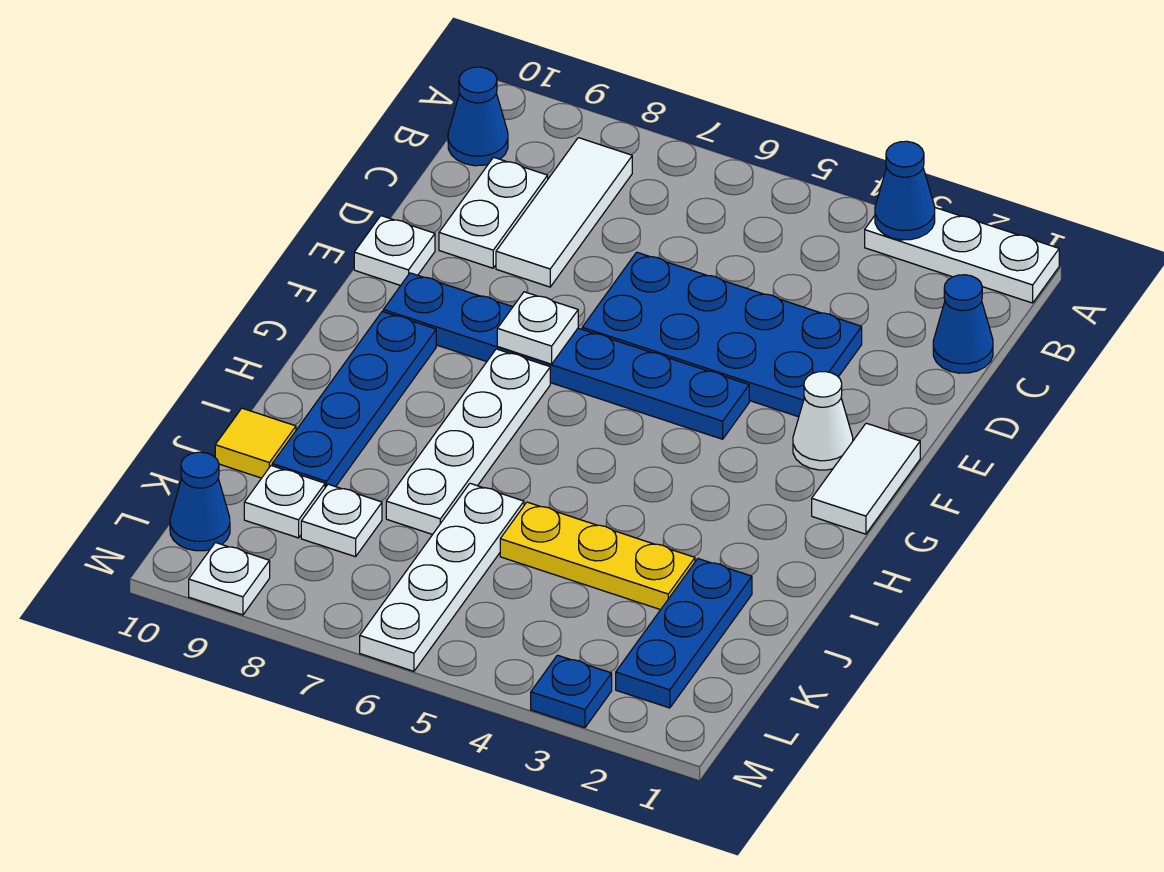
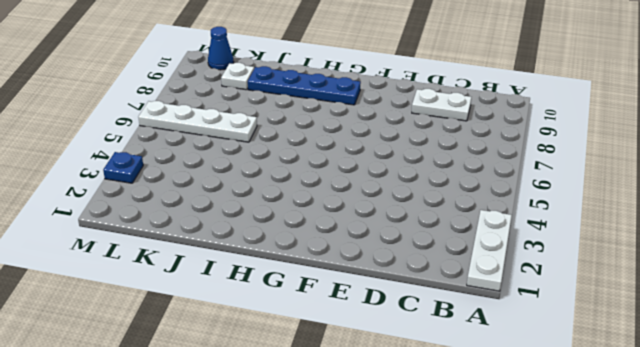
none -> white tile B8:D8 level 1
none -> blue cone B10 level 1
none -> blue cone C1 level 1

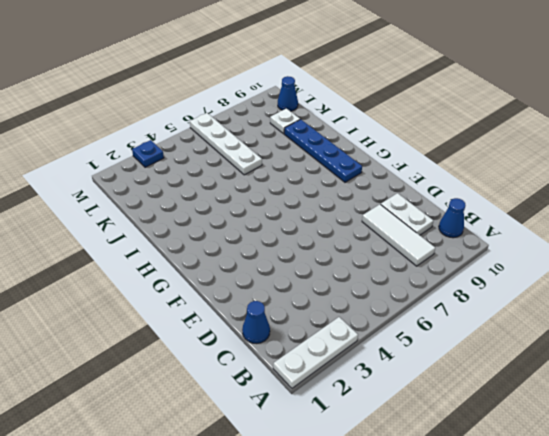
none -> blue plate D3:E6 level 1
none -> white plate E10 level 1
none -> white tile F1:G1 level 1

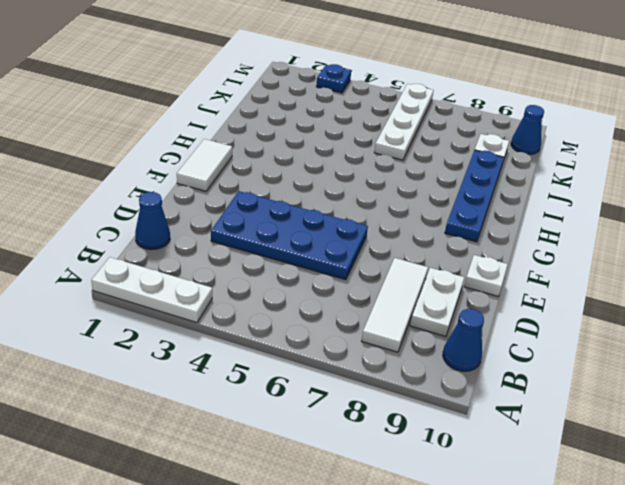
none -> white cone F2 level 1
none -> blue plate F4:F9 level 1
none -> white plate G7:J7 level 1

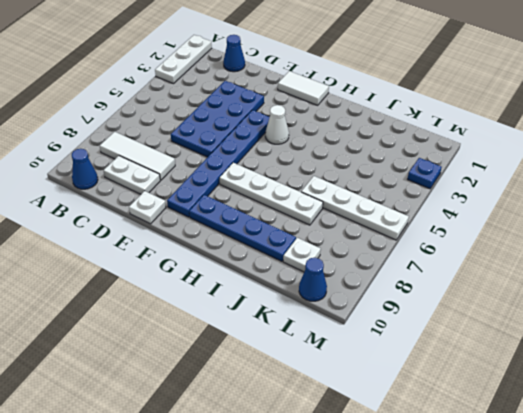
white cone G4 level 1 -> white cone F2 level 1
none -> blue plate J2:L2 level 1
none -> yellow plate J3:J5 level 1
none -> yellow tile J10 level 1

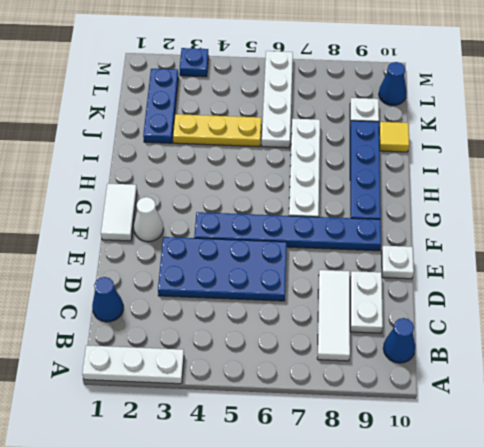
none -> white plate K8 level 1
none -> white plate M9 level 1
none -> blue cone A3 level 2

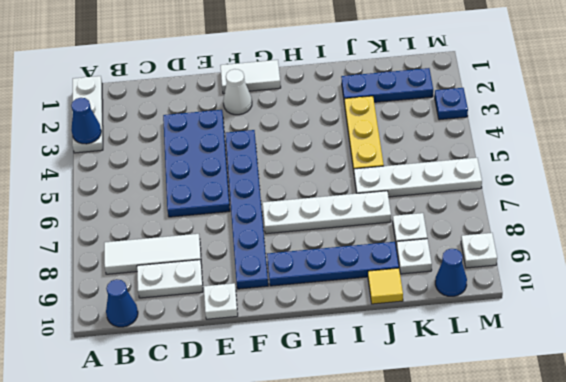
none -> blue cone C1 level 1
none -> white plate F7 level 2

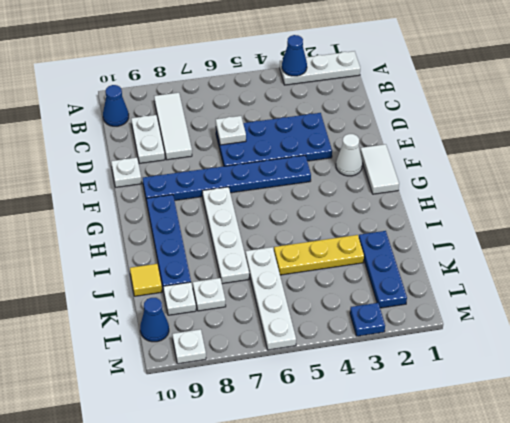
white plate D6 level 2 -> white plate F7 level 2
none -> blue cone C1 level 1

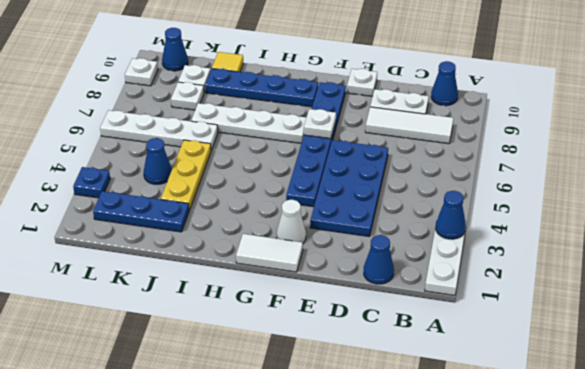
blue cone K4 level 1 -> none

